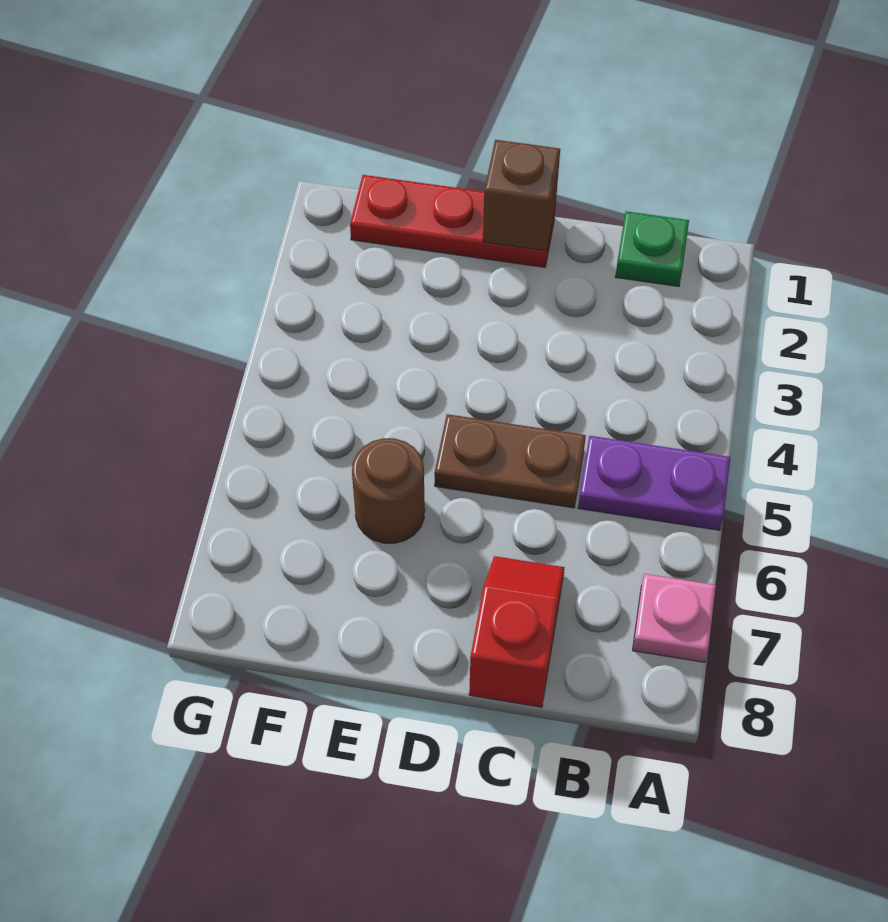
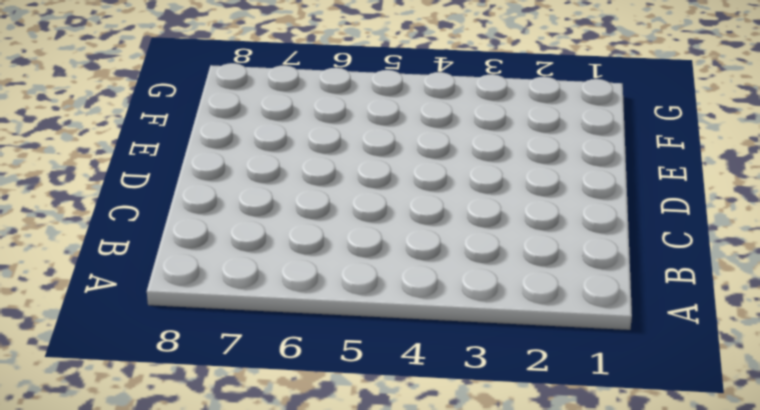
none -> purple plate A5:B5 level 1
none -> pink plate A7 level 1

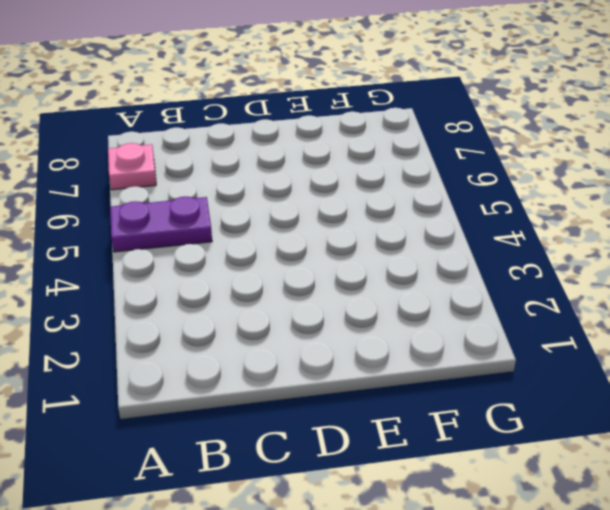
none -> green plate B1 level 1
none -> brown plate C5:D5 level 1

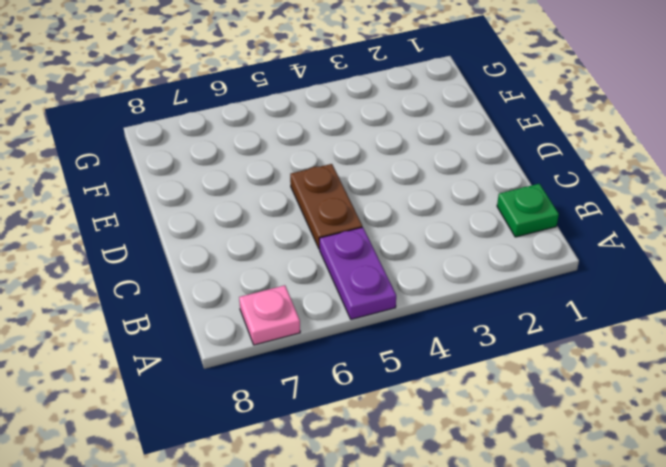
none -> red slope C7:C8 level 1 top 8
none -> red plate D1:F1 level 1

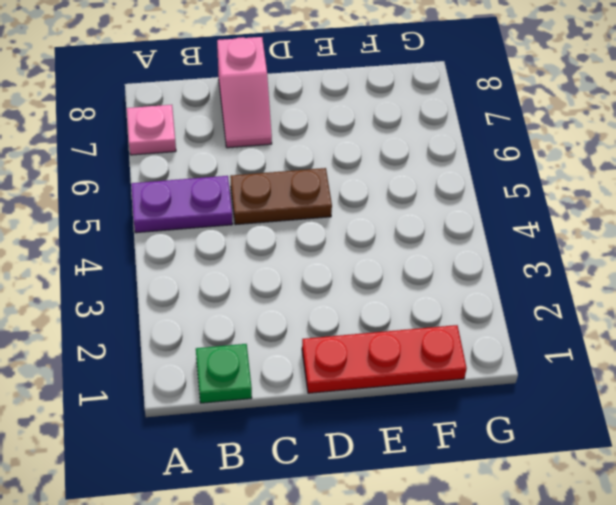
pink slope C7:C8 level 1 top 8 -> red slope C7:C8 level 1 top 8
none -> brown round brick E6 level 1
none -> brown brick D1 level 2

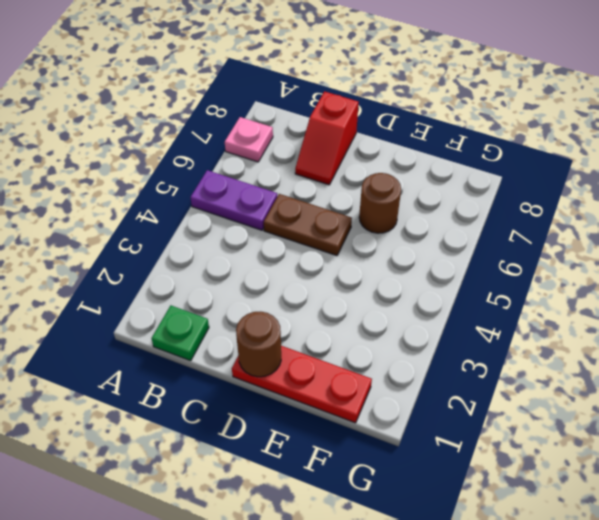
brown round brick D1 level 2 -> brown brick D1 level 2

